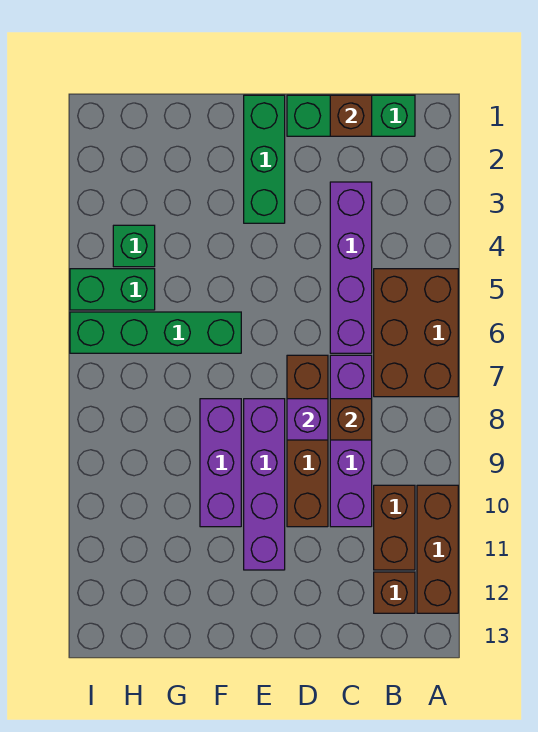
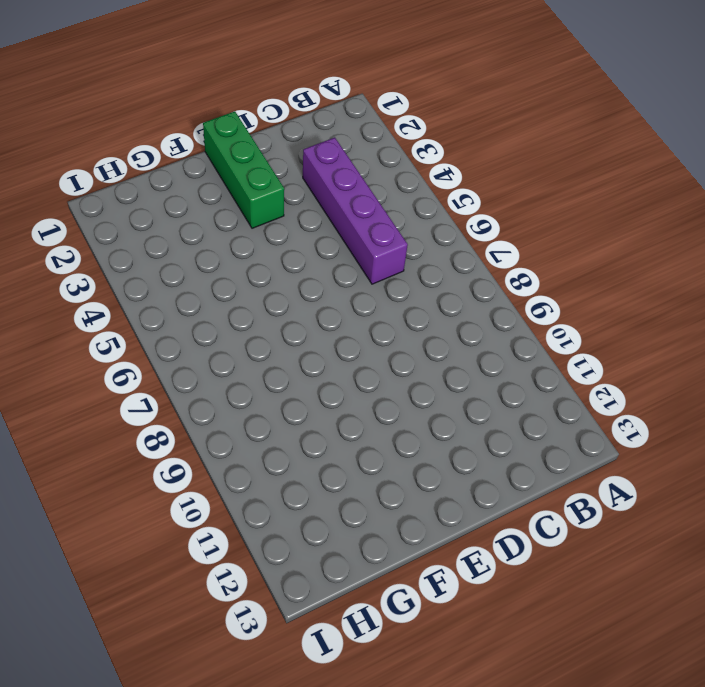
none -> brown brick A5:B7 level 1
none -> brown brick A10:A12 level 1
none -> green brick B1:D1 level 1

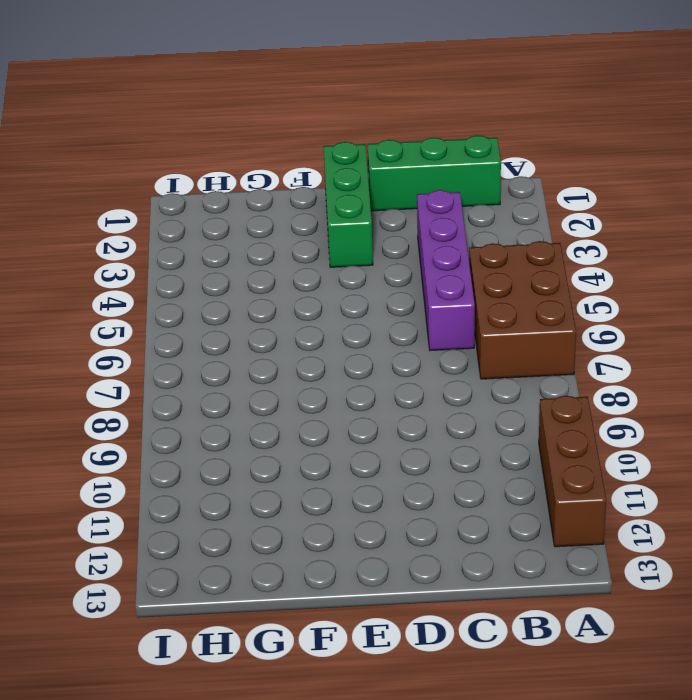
none -> brown brick B10:B11 level 1
none -> brown brick B12 level 1
none -> purple brick C7:C10 level 1

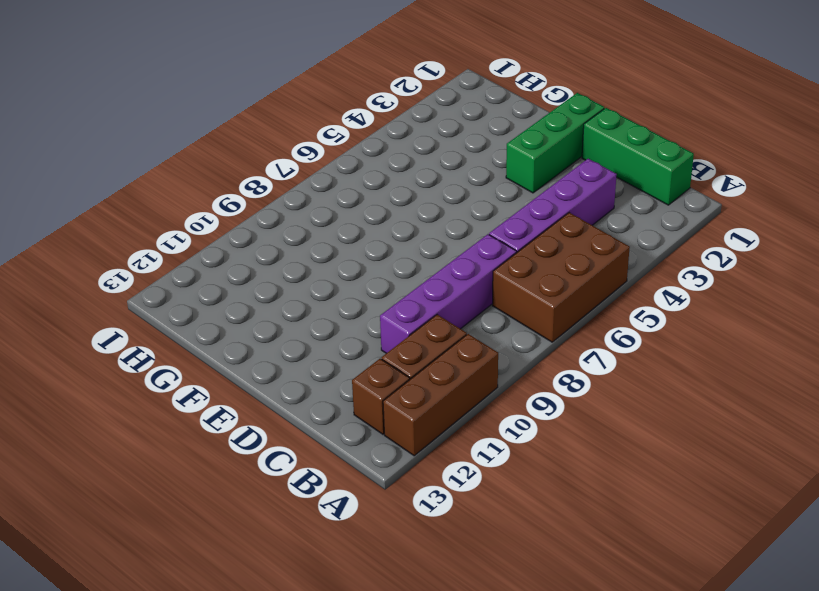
none -> brown brick D7:D10 level 1
none -> purple brick E8:E11 level 1
none -> green brick F6:I6 level 1

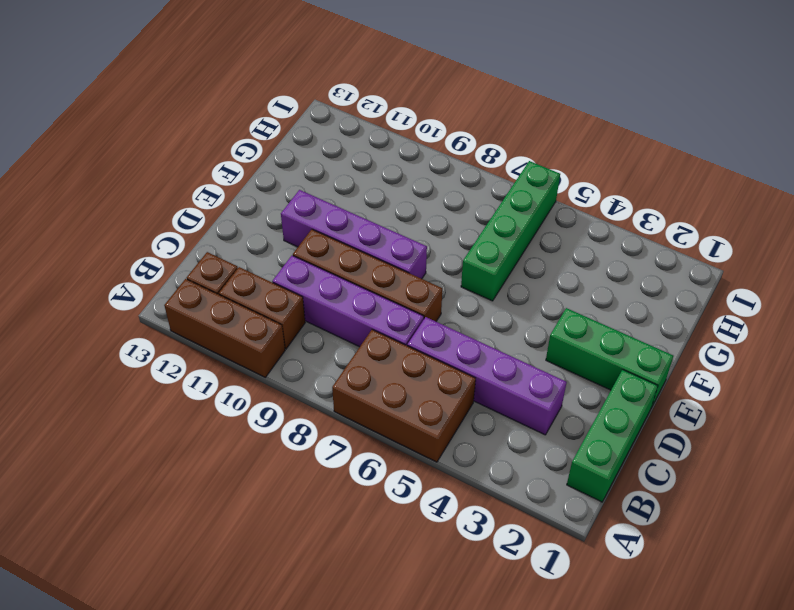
none -> purple brick F8:F10 level 1
none -> green brick H4 level 1
none -> green brick H5:I5 level 1

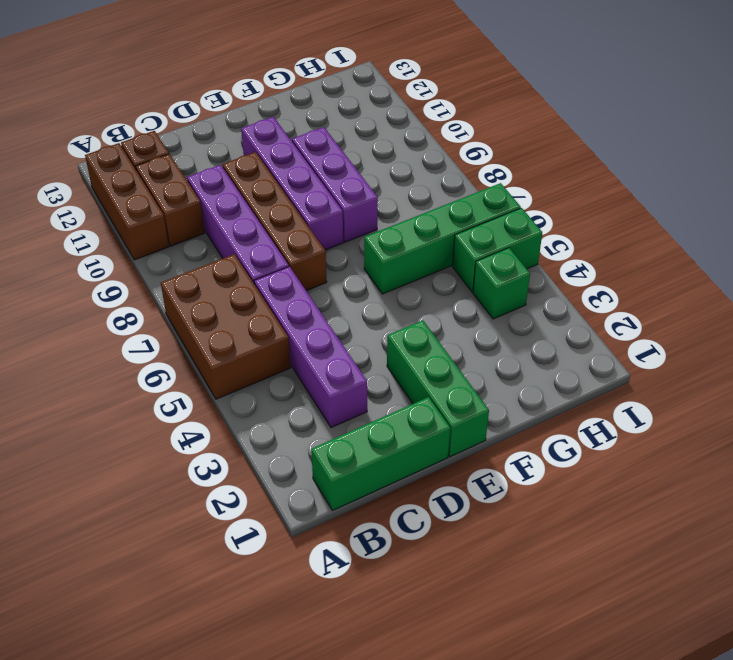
none -> brown brick C1 level 2
none -> brown brick C8 level 2
none -> purple brick D8 level 2

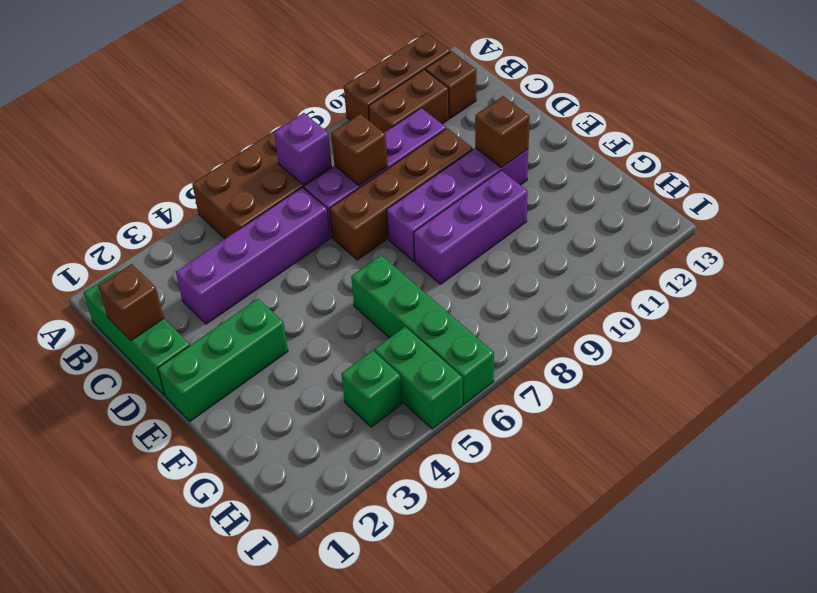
purple brick B7 level 2 -> purple brick D8 level 2
brown brick E11 level 2 -> none

